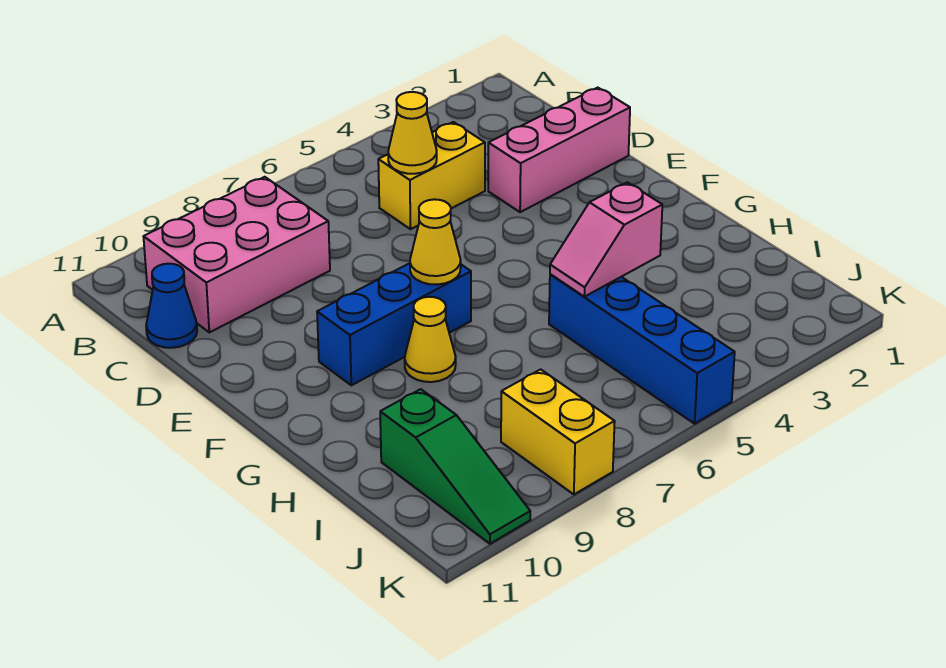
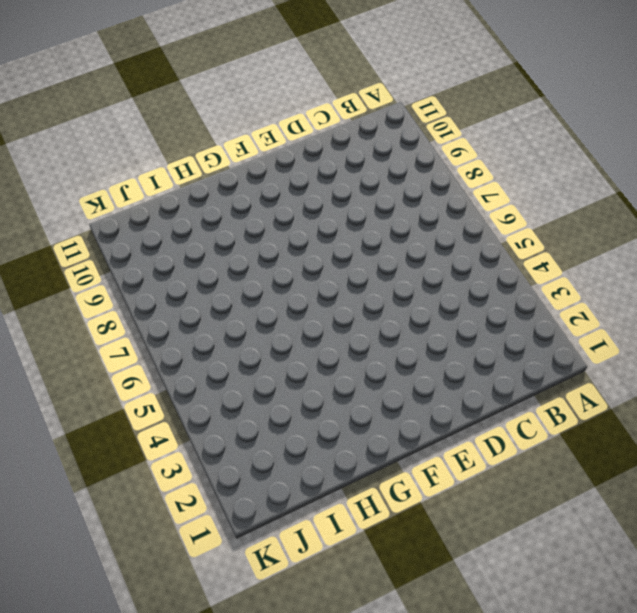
none -> pink brick B8:C10 level 1
none -> yellow brick C4:C5 level 1
none -> blue cone C11 level 1

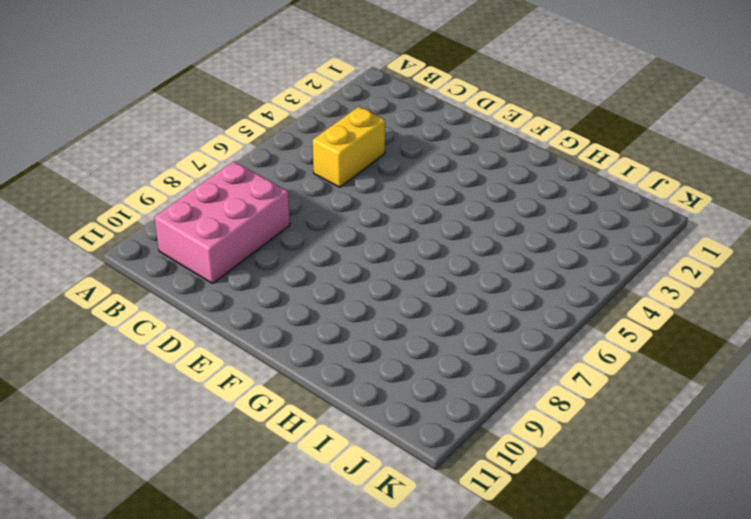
none -> blue cone C11 level 1
none -> pink brick D1:D3 level 1
none -> blue brick F7:F9 level 1

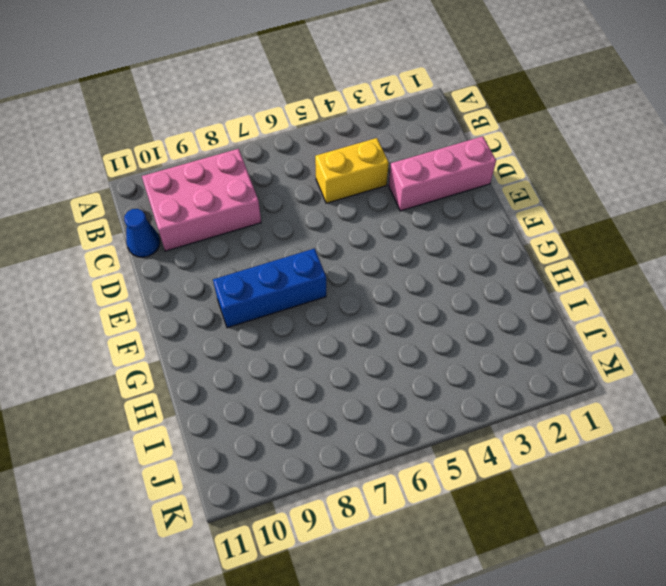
none -> yellow cone G8 level 1
none -> blue brick H5:K5 level 1
none -> green slope I10:K10 level 1 top I

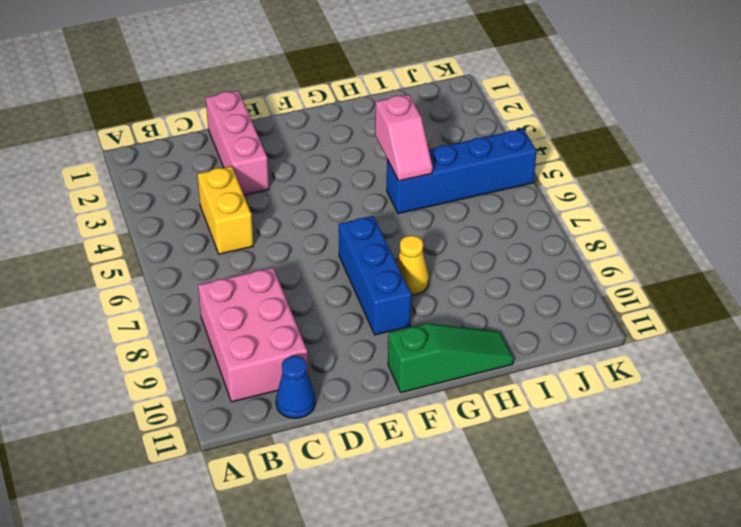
green slope F11:H11 level 1 top F -> green slope I10:K10 level 1 top I
none -> yellow brick J8:K8 level 1
none -> yellow cone C5 level 2
none -> yellow cone F7 level 2

